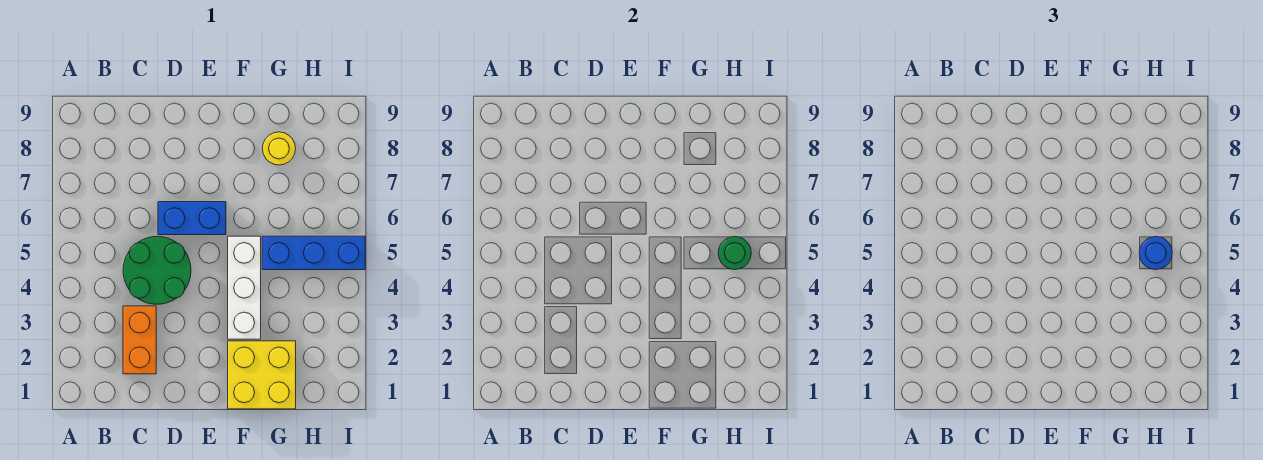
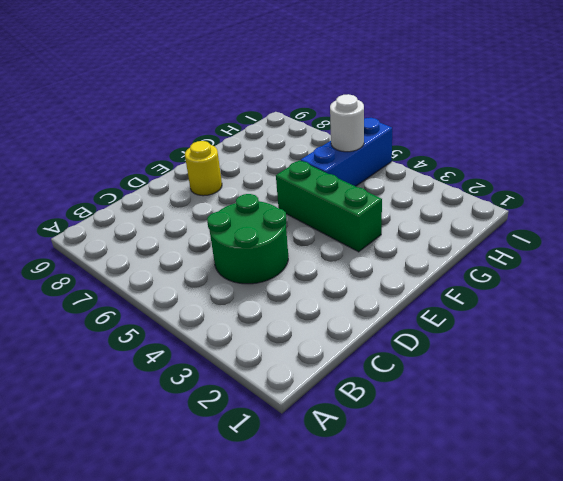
yellow round brick E8 level 1 -> yellow round brick G8 level 1
green brick F3:F5 level 1 -> white brick F3:F5 level 1
white round brick H5 level 2 -> green round brick H5 level 2
none -> orange brick C2:C3 level 1
none -> blue brick D6:E6 level 1

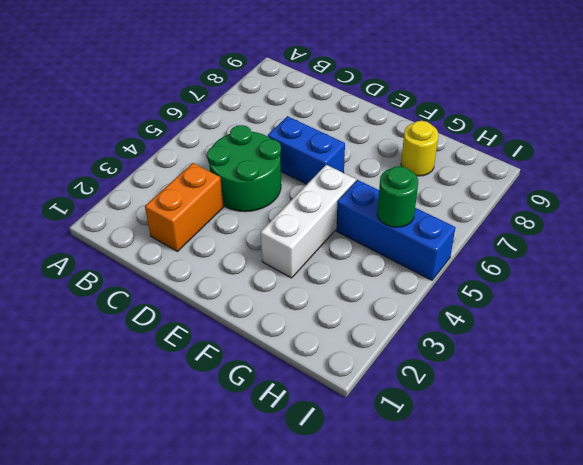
none -> yellow brick F1:G2 level 1
none -> blue round brick H5 level 3

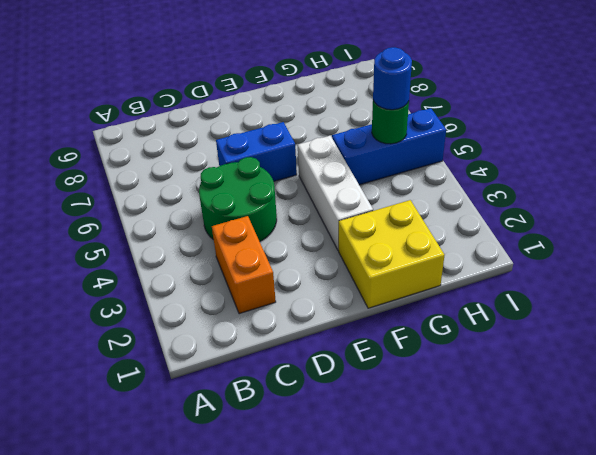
none -> yellow round brick G8 level 1

